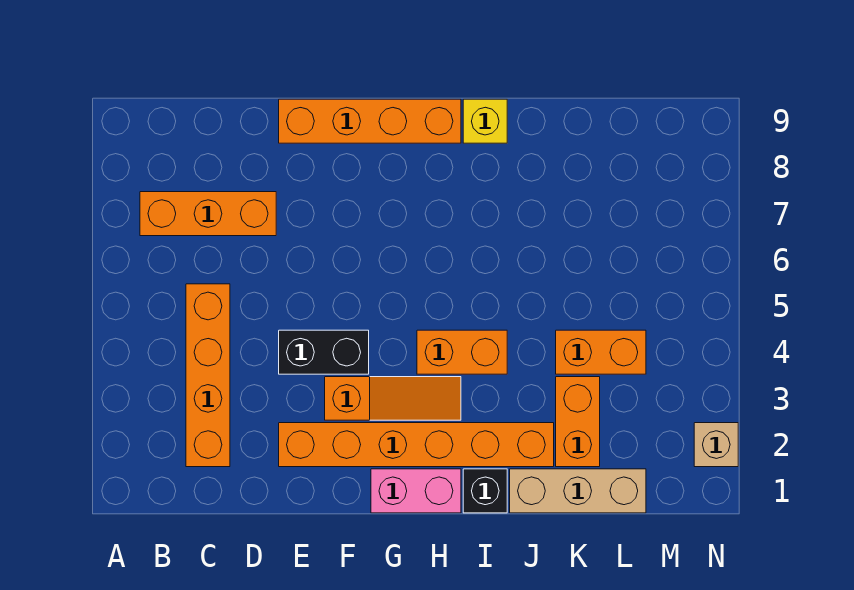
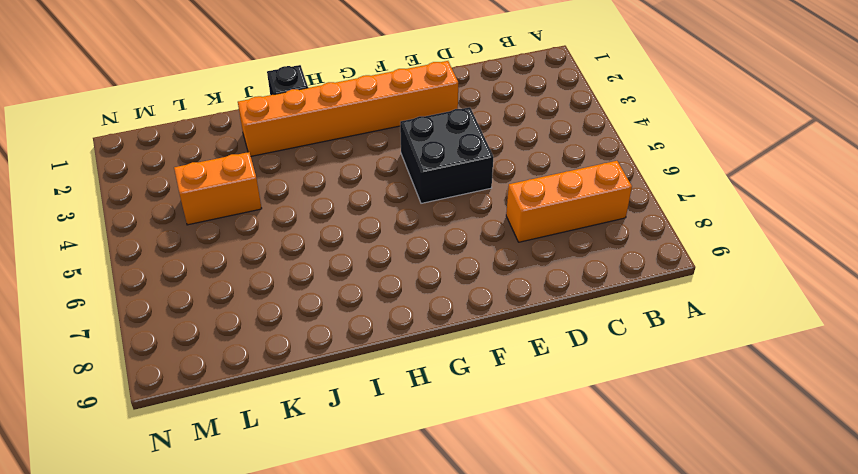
black brick E4:F5 level 1 -> black brick E4:F4 level 1
none -> orange brick C2:C5 level 1
none -> orange brick E9:H9 level 1
none -> orange slope F3:H3 level 1 top F

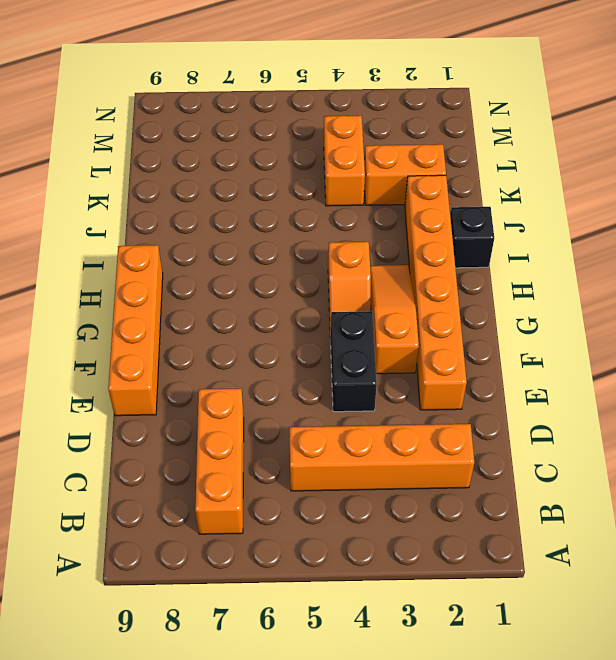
orange slope G4:H4 level 1 top H -> orange brick H4:I4 level 1
none -> pink brick G1:H1 level 1
none -> yellow brick I9 level 1
none -> tan brick J1:L1 level 1

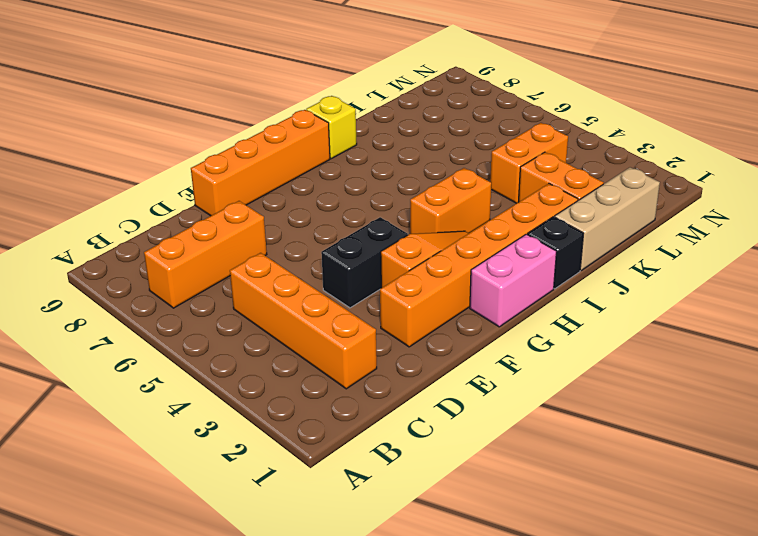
none -> tan brick N2 level 1

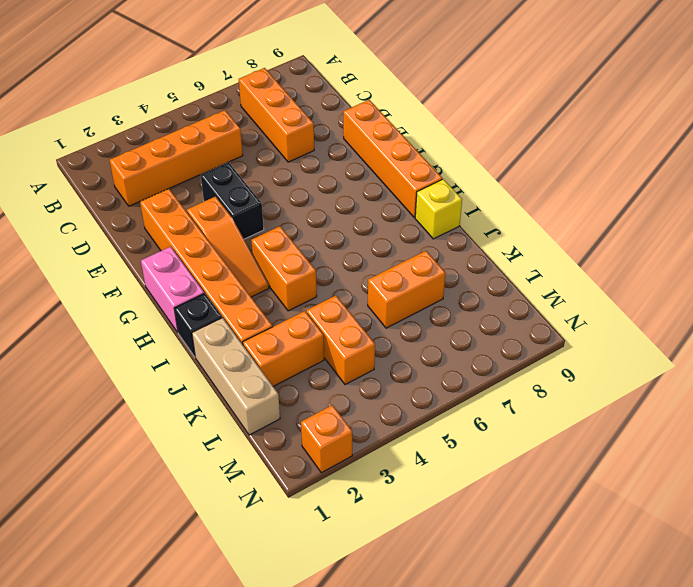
orange brick K6:K7 level 1 -> none
orange brick N2 level 1 -> tan brick N2 level 1

